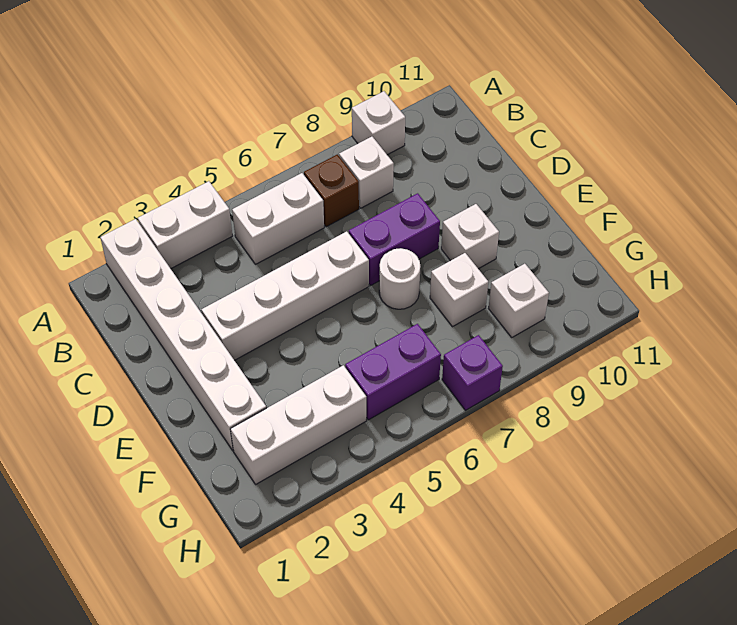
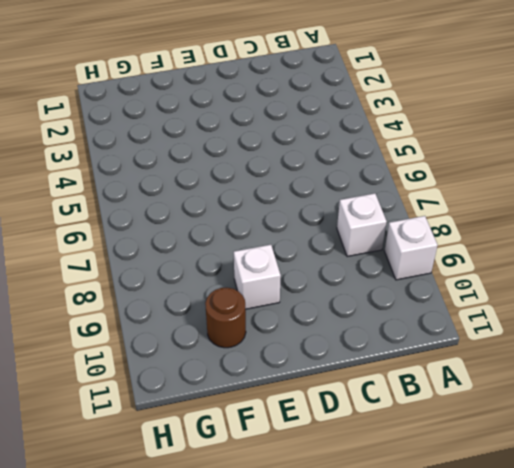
brown round brick F10 level 1 -> none
none -> white brick A2:F2 level 1
none -> white brick A3:A4 level 1
none -> white brick B5:B6 level 1

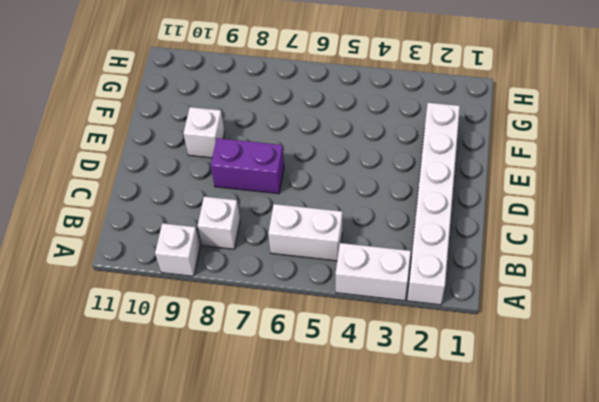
none -> brown brick B7 level 1
none -> white brick D3:D6 level 1
none -> white round brick E7 level 1

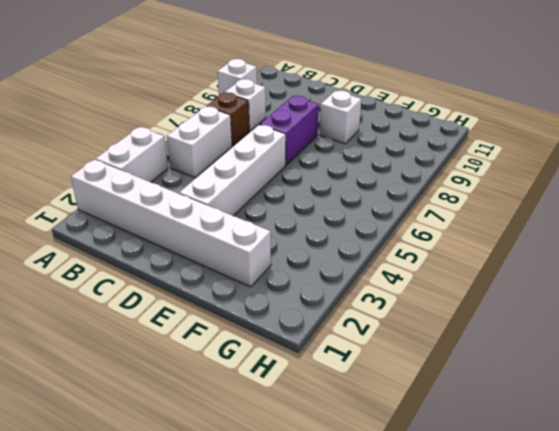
none -> white round brick E7 level 1
none -> white brick F8 level 1
none -> white brick G2:G4 level 1

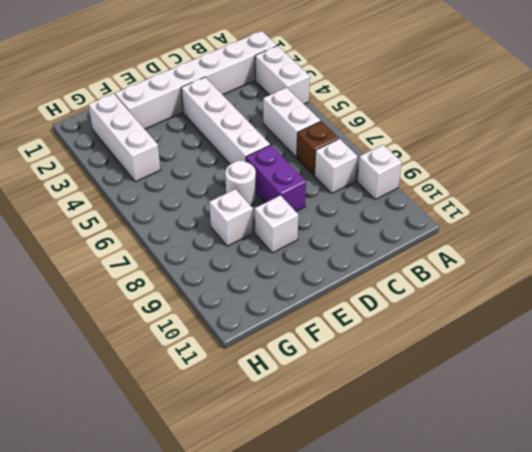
none -> purple brick G5:G6 level 1
none -> white brick G9 level 1
none -> purple brick H7 level 1

